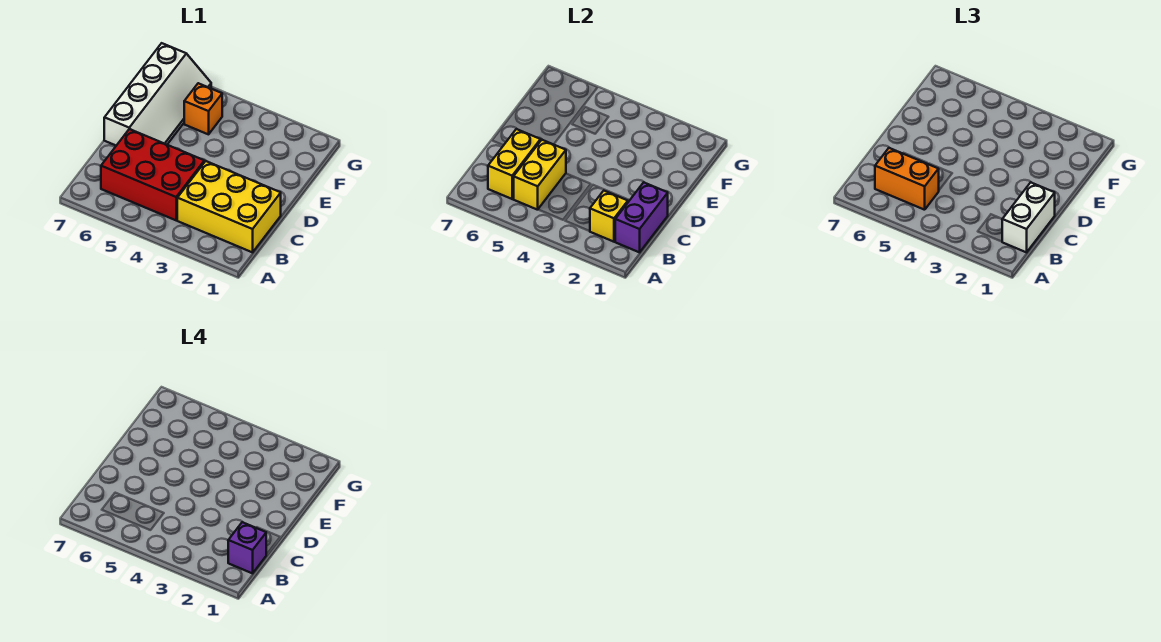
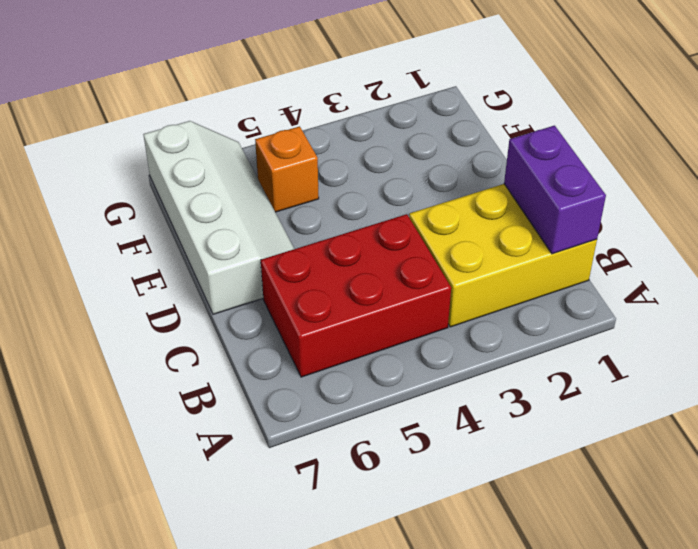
none -> yellow brick B2 level 2
none -> yellow brick B5:C5 level 2

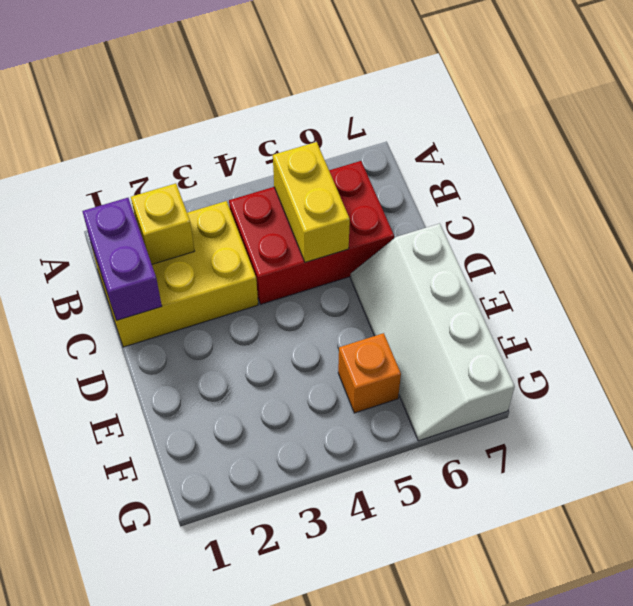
none -> yellow brick B6:C6 level 2
none -> white brick B1:C1 level 3

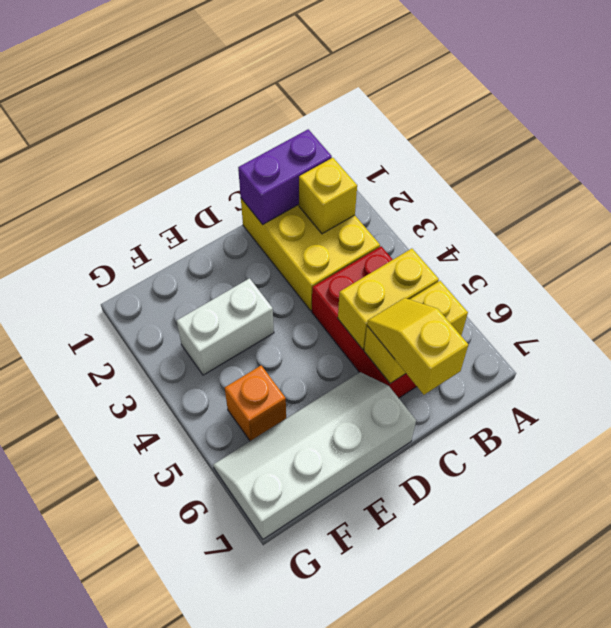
yellow slope C6:C7 level 3 top 7 -> none
white brick E3:F3 level 1 -> white brick B1:C1 level 3
none -> orange brick B5:B6 level 3
none -> purple brick B1 level 4

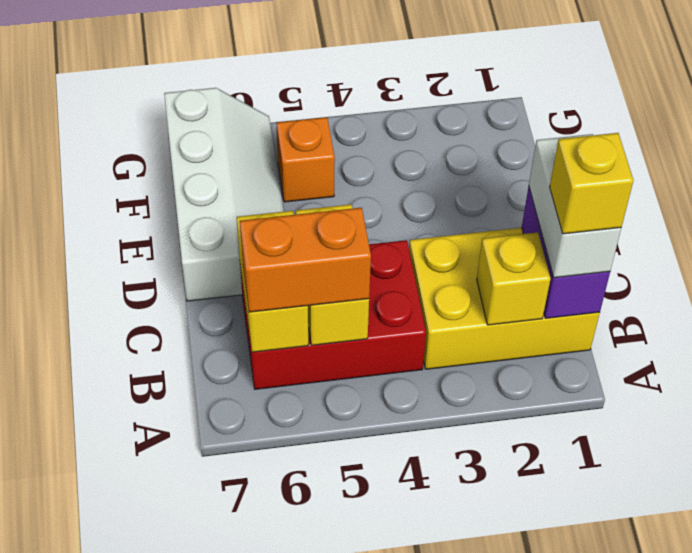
yellow brick B1 level 4 -> purple brick B1 level 4

